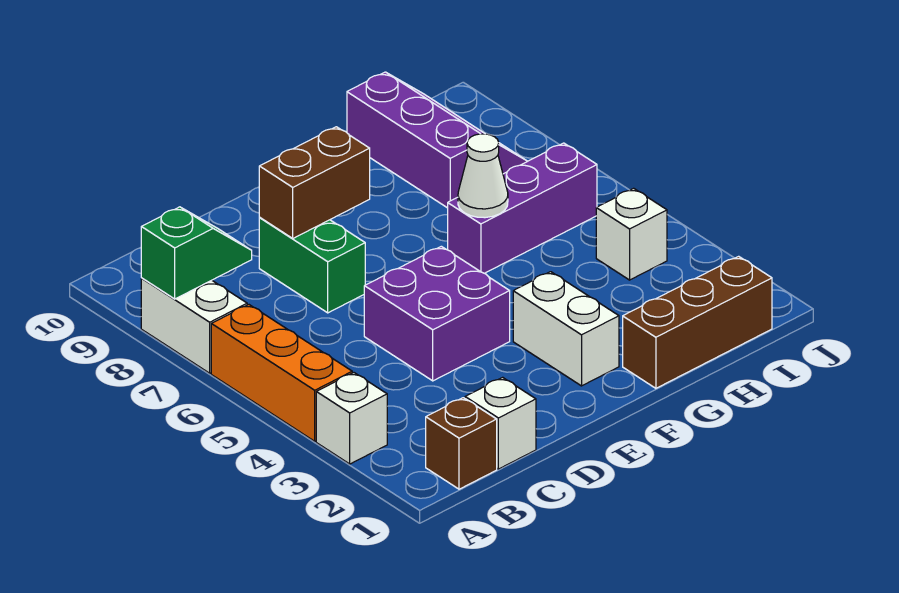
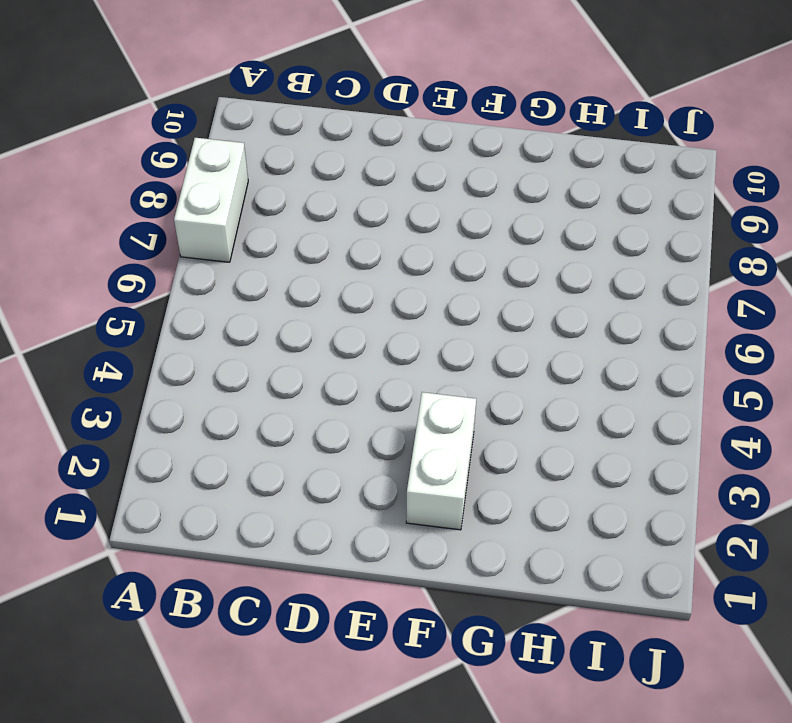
none -> white brick A3 level 1
none -> orange brick A4:A6 level 1
none -> brown brick B1 level 1

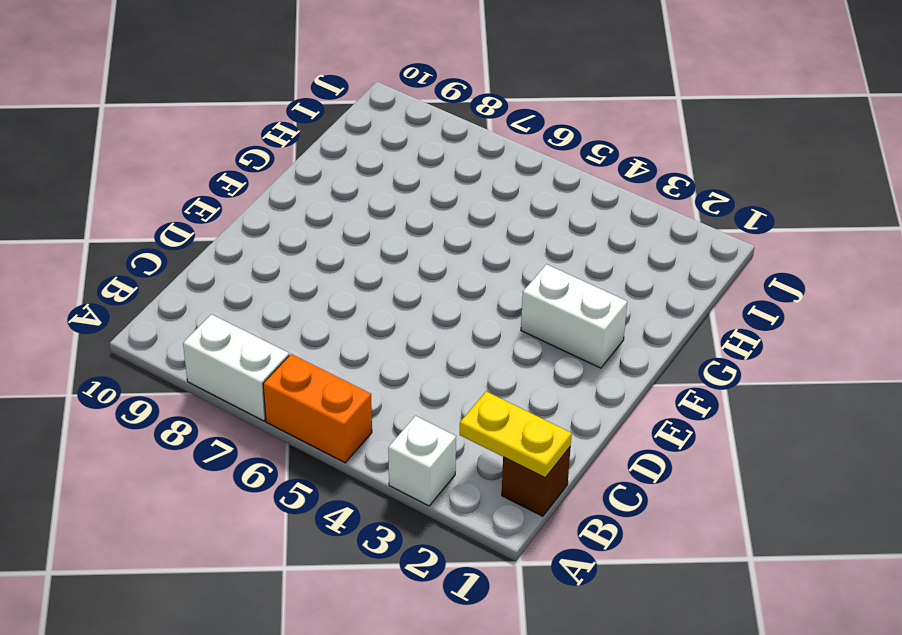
orange brick A5:A6 level 1 -> orange brick A4:A6 level 1
yellow plate B1:B2 level 2 -> none
none -> white brick C1 level 1
none -> purple brick D4:E5 level 1
none -> green brick D7:D8 level 1

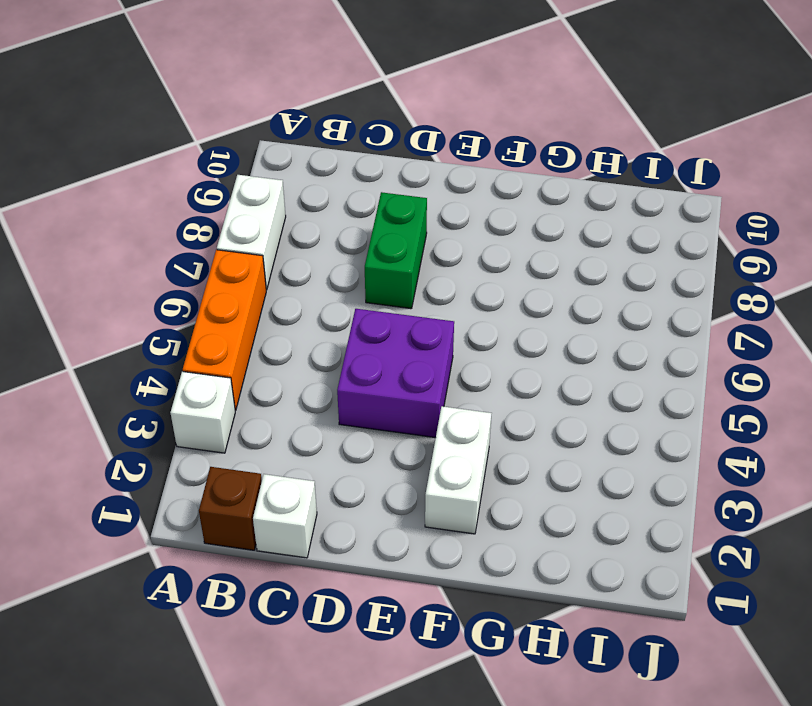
none -> brown brick G1:I1 level 1
none -> purple brick G6:I6 level 1
none -> purple slope H8:I10 level 1 top H

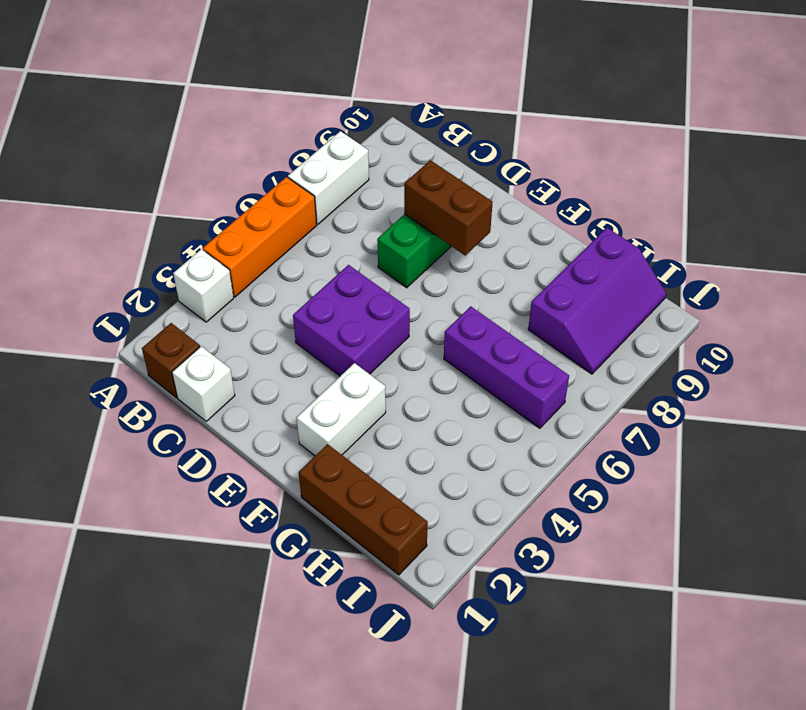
none -> white brick I4 level 1
none -> green slope A8:B8 level 2 top A
none -> white cone G6 level 2

